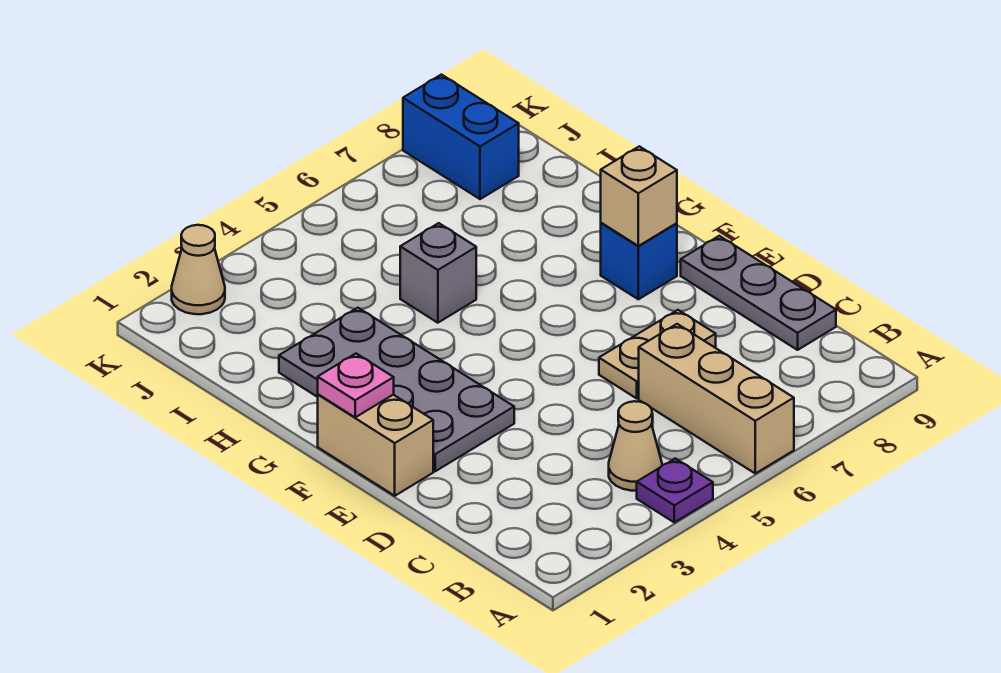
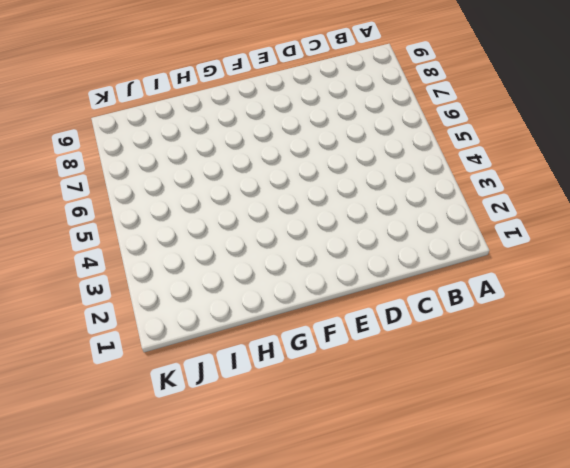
none -> purple plate A4 level 1
none -> tan brick A6:C6 level 1
none -> tan cone B4 level 1

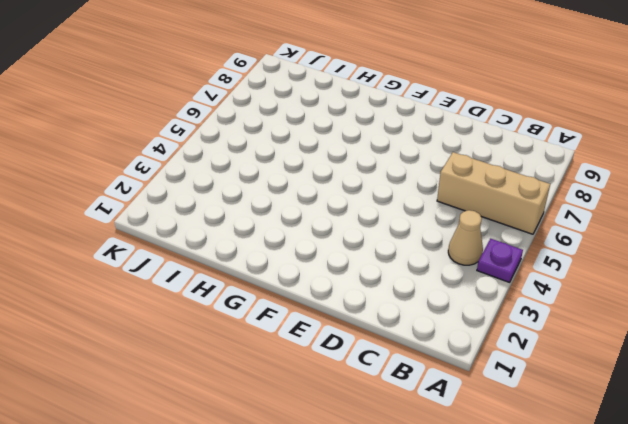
none -> grey plate C9:E9 level 1
none -> tan plate D6:D7 level 1
none -> tan brick E1:F1 level 1

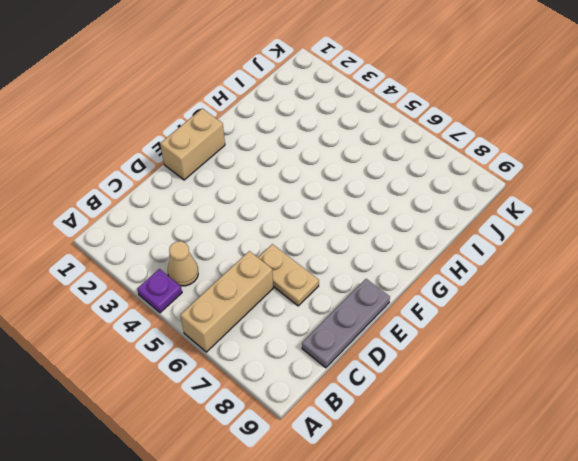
none -> grey plate E2:H3 level 1
none -> blue brick F8 level 1
none -> grey brick H5 level 1

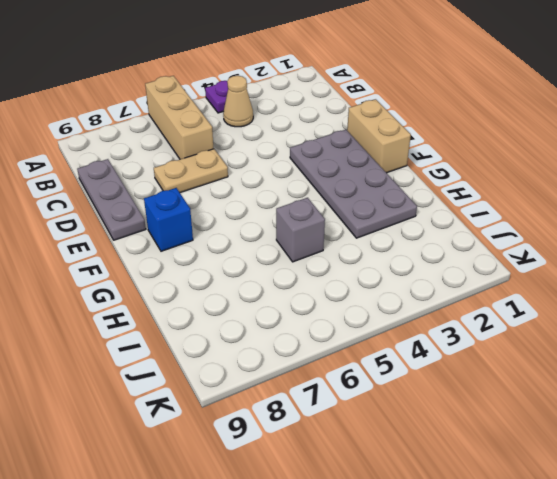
none -> blue brick J8:K8 level 1
none -> tan cone K2 level 1
none -> pink plate F1 level 2

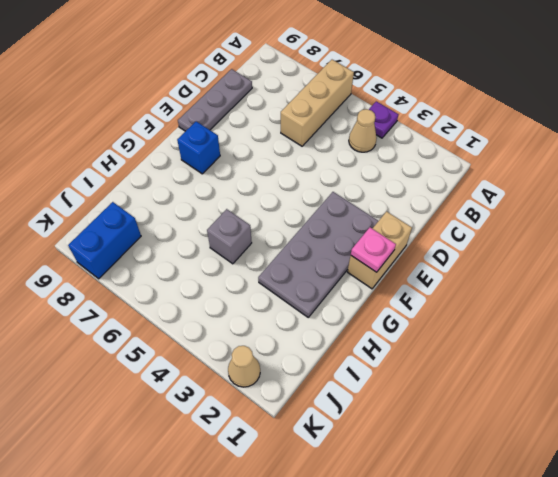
none -> tan plate D6:D7 level 1
none -> tan brick F8 level 2

